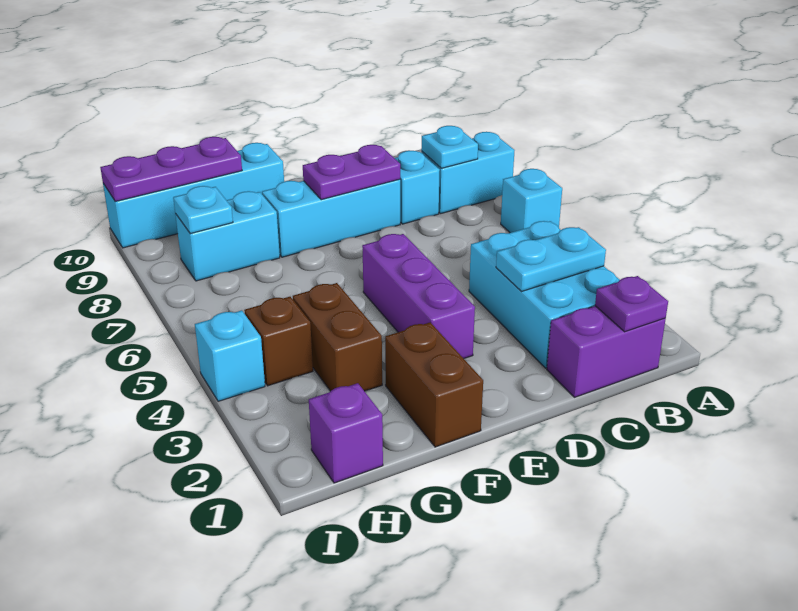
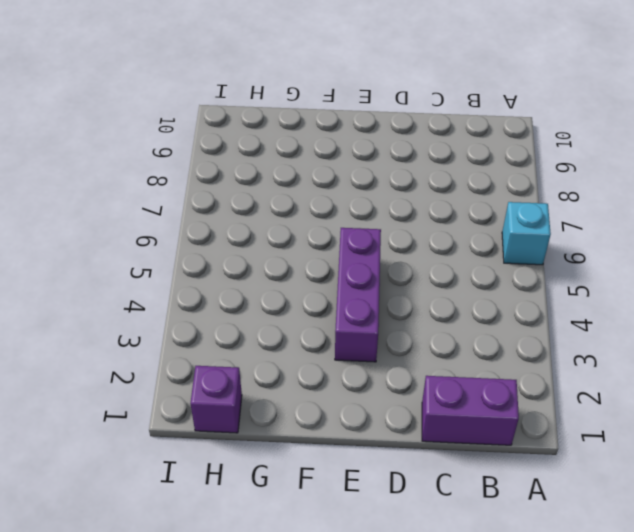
none -> cyan brick A8:B8 level 1
none -> cyan brick B2:C4 level 1
none -> cyan brick C8 level 1

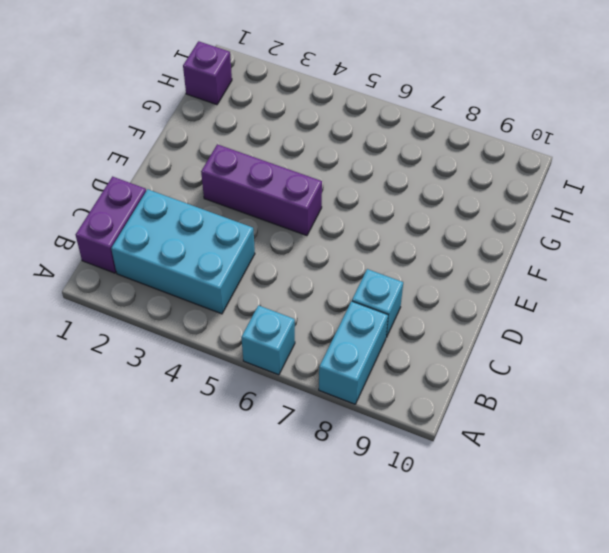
none -> cyan brick D8:F8 level 1
none -> brown brick F1:F2 level 1
none -> cyan brick F10:I10 level 1

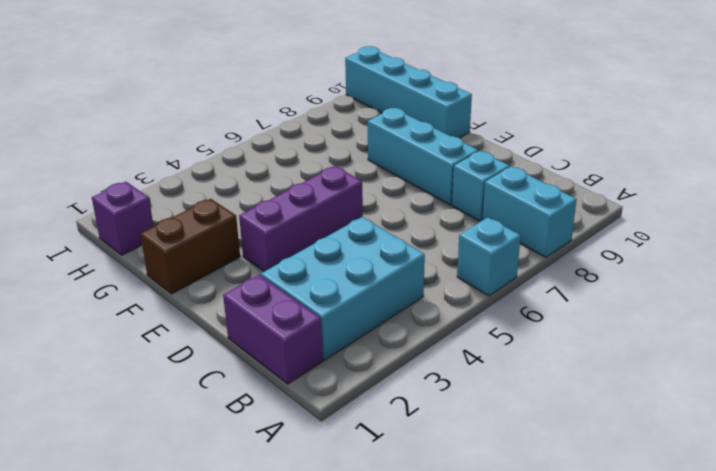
none -> brown brick G3:G4 level 1
none -> cyan brick G8:H8 level 1
none -> brown brick H4 level 1

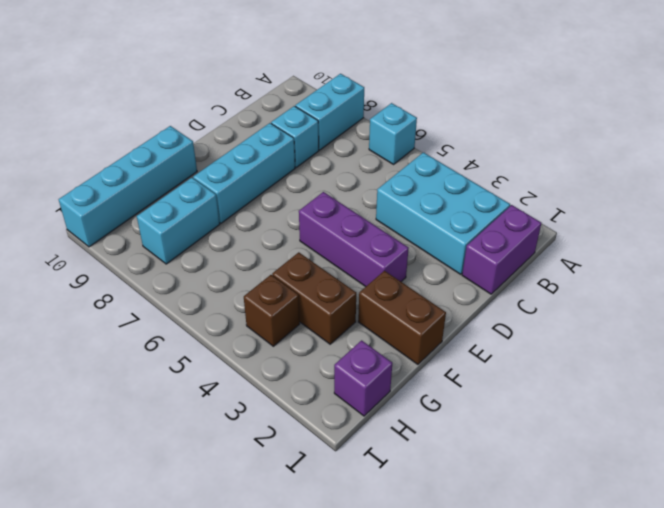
none -> cyan brick I4 level 1
none -> purple plate B1 level 2
none -> cyan plate B3:C3 level 2

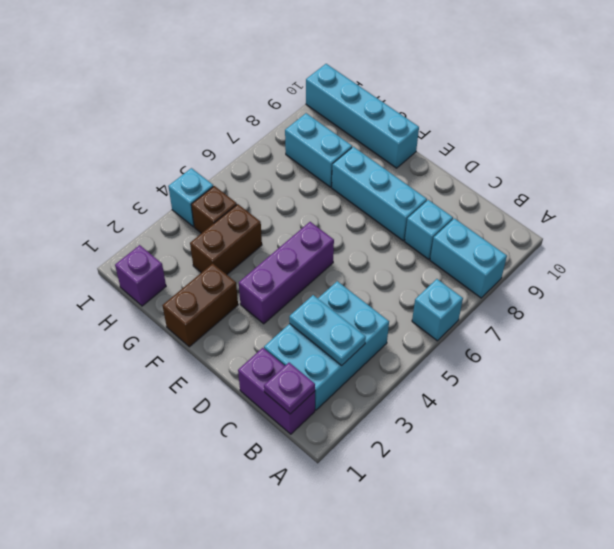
none -> cyan plate B8 level 2
none -> purple plate D8:E8 level 2
none -> purple plate G10:I10 level 2

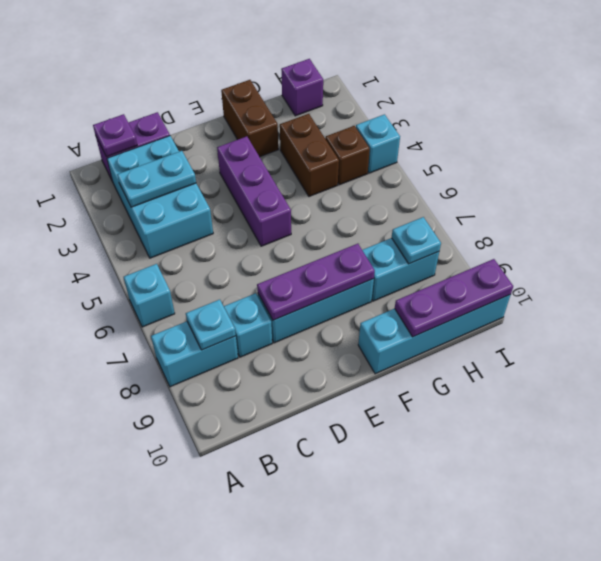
purple plate D8:F8 level 2 -> purple plate D8:E8 level 2

